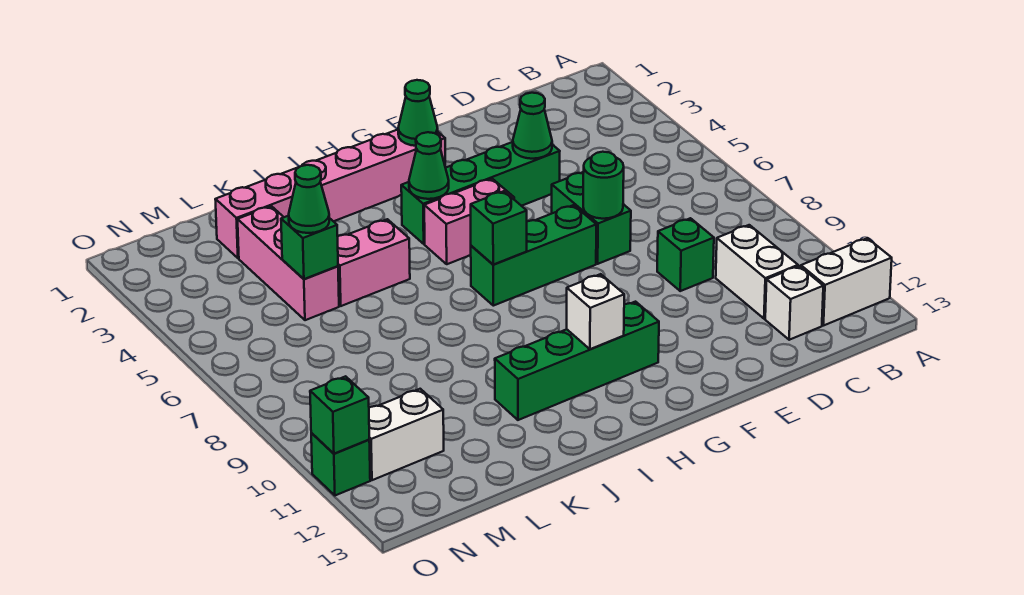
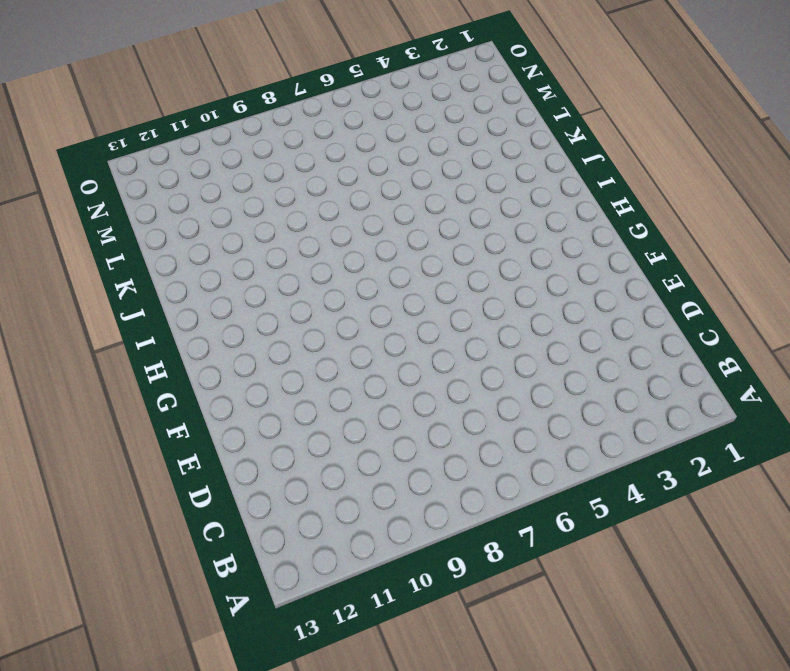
none -> white brick A12:B12 level 1
none -> white brick C10:C11 level 1
none -> white brick C12 level 1

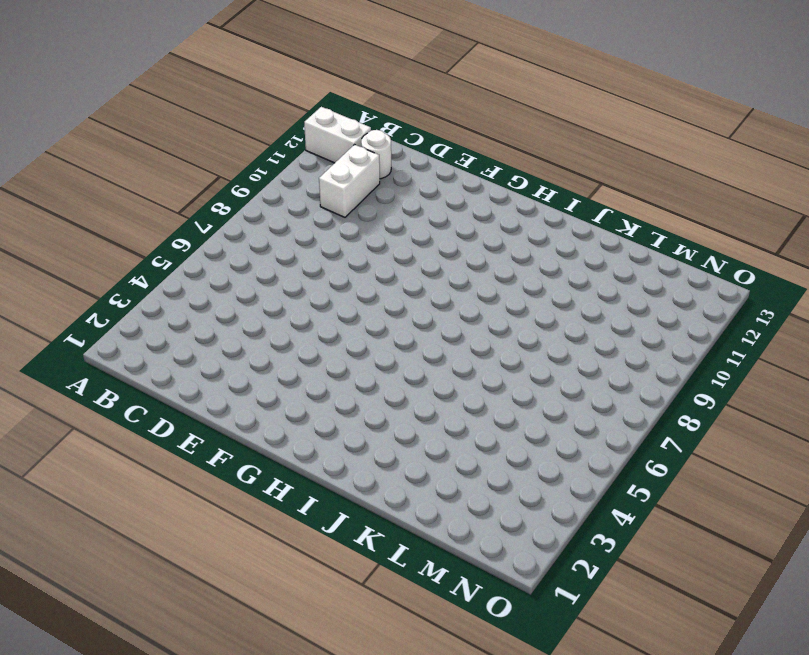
white round brick C12 level 1 -> white brick C12 level 1
none -> green brick D9 level 1
none -> green brick E4:H4 level 1
none -> green brick E6:E7 level 1

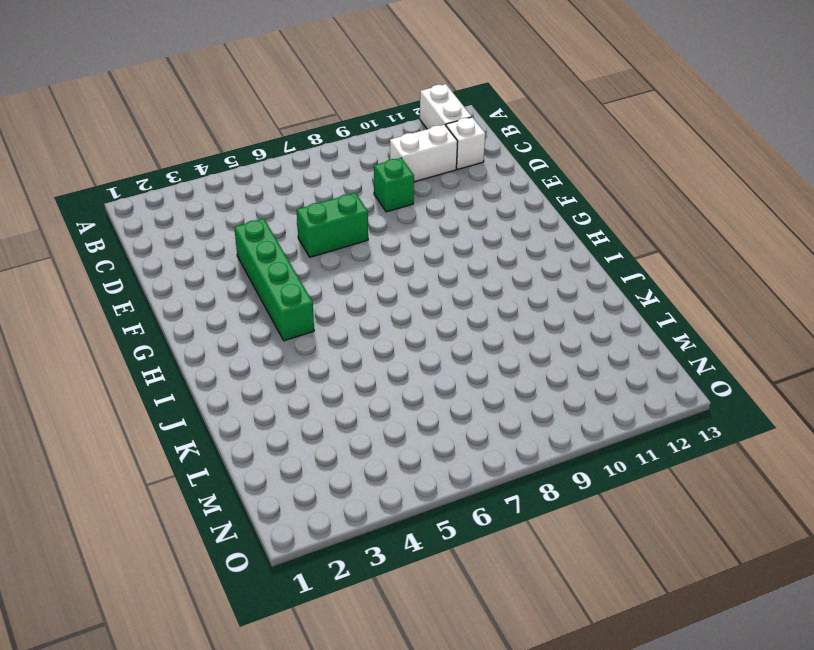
none -> green brick F7:H7 level 1
none -> pink brick G2:L2 level 1
none -> pink brick G5:H5 level 1

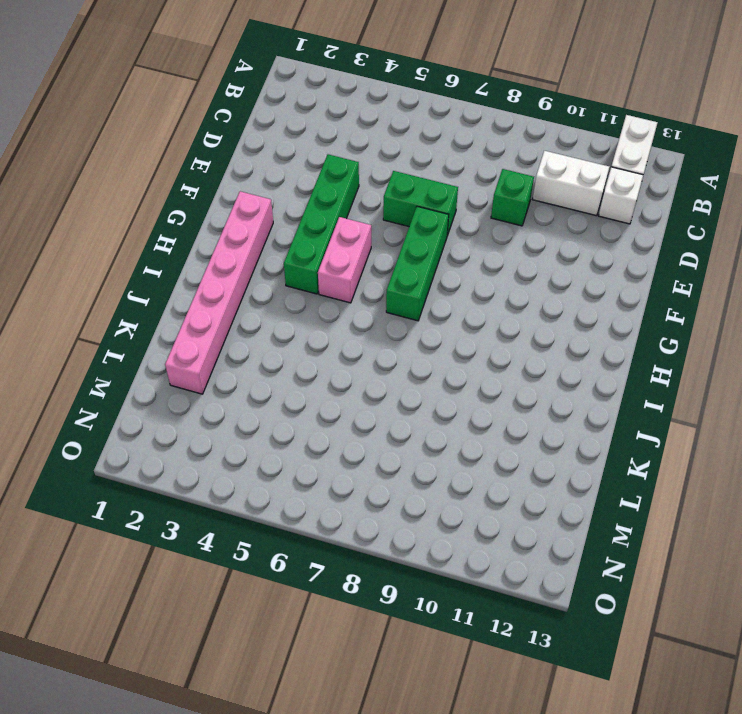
none -> green brick G11:J11 level 1
none -> pink brick J5:K5 level 1
none -> pink brick L3:L5 level 1

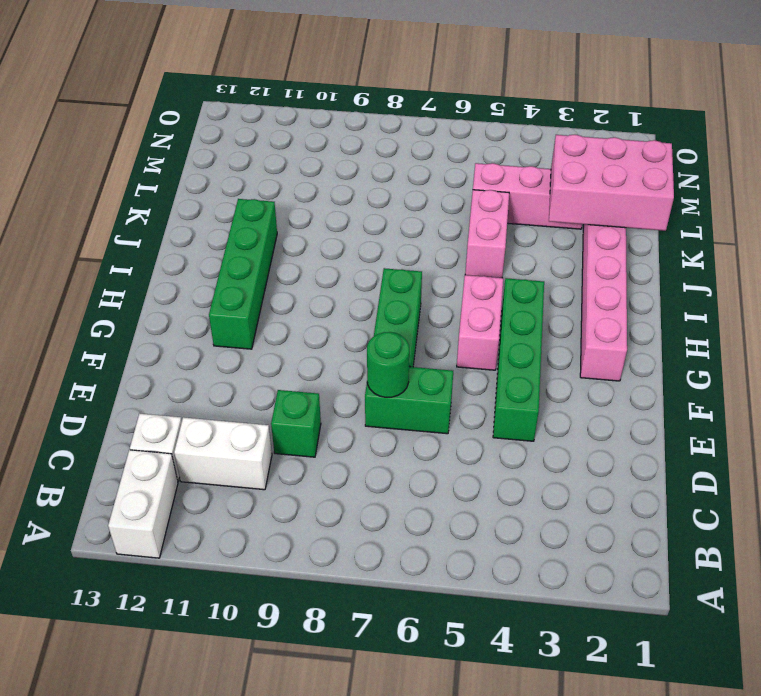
pink brick K1:L3 level 2 -> none
none -> white brick M11:N11 level 1
none -> green brick O11 level 1
none -> green cone E4 level 2

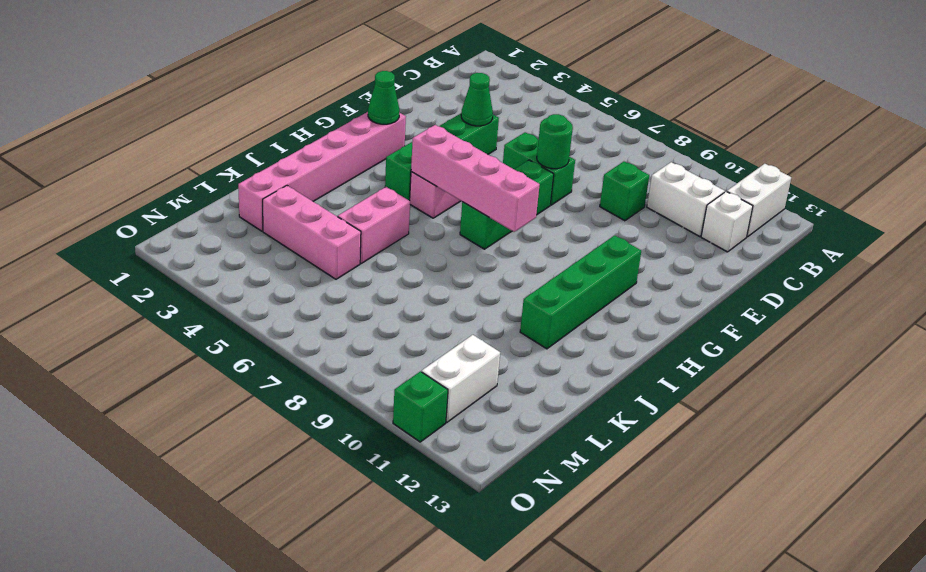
pink brick H5:H8 level 2 -> green brick H7 level 2
none -> green cone H4 level 2
none -> white brick H11 level 2
none -> green brick L5 level 2

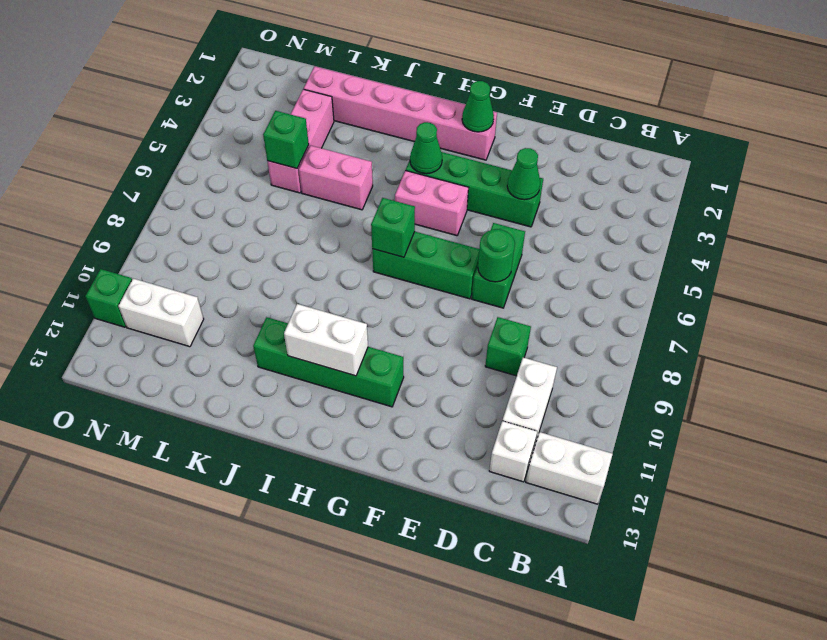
white brick H11:I11 level 2 -> white brick H11 level 2
none -> green brick O11 level 2
none -> green cone L5 level 3

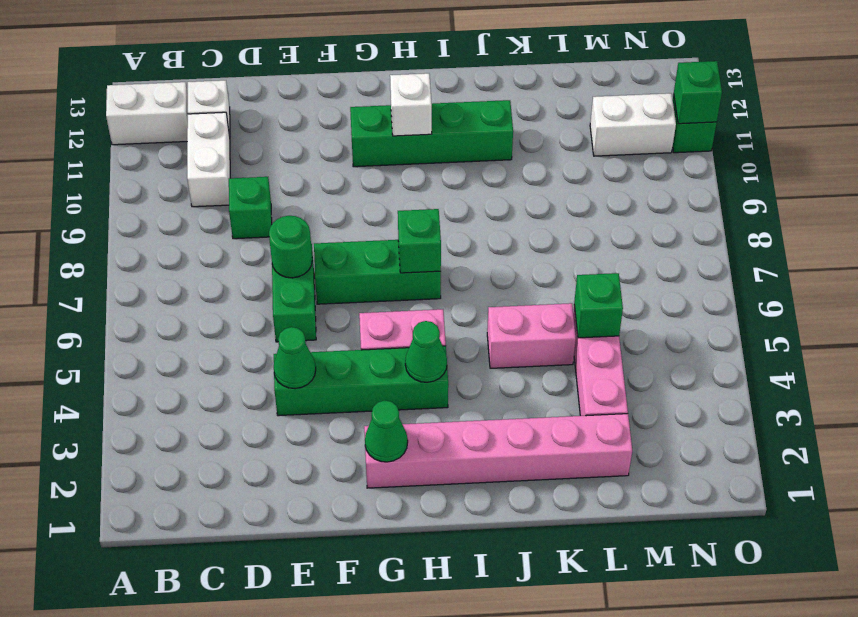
none -> green cone L5 level 3

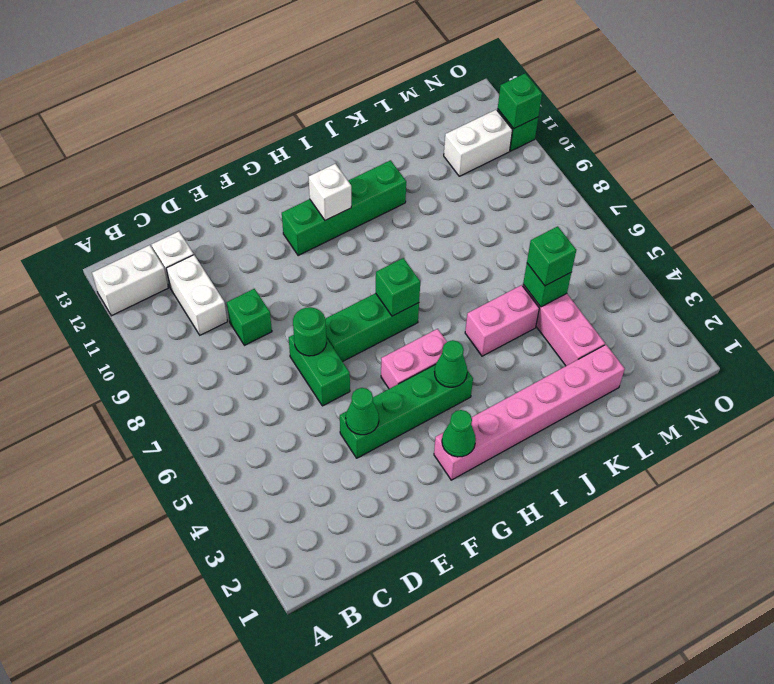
green brick L5 level 3 -> green cone L5 level 3

